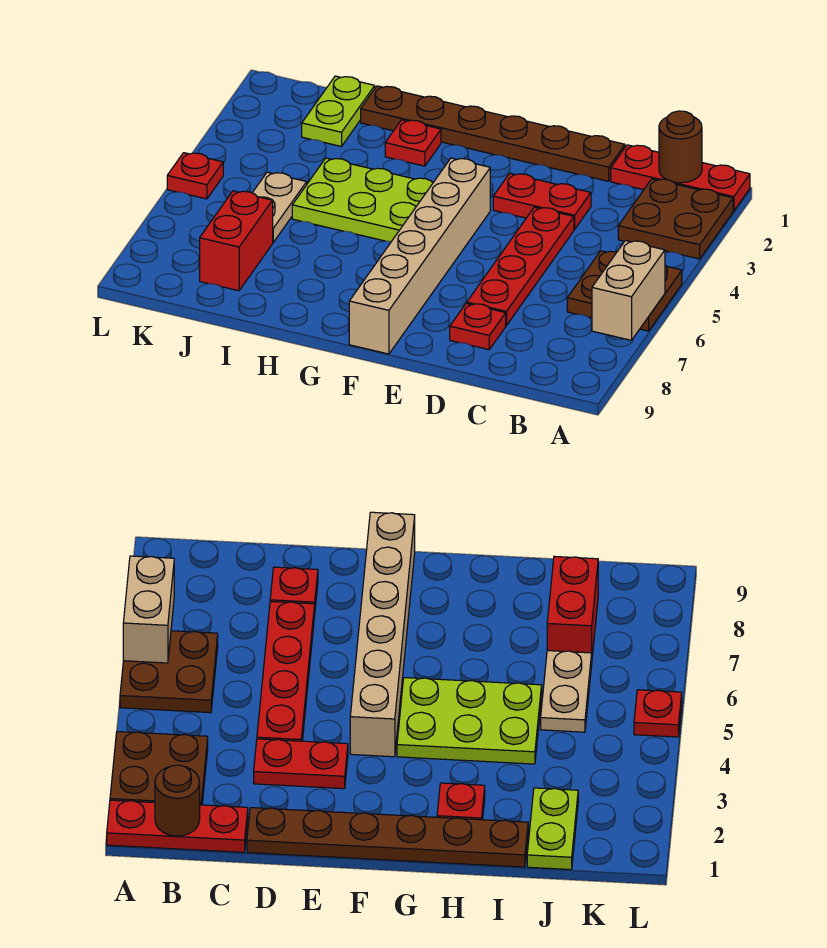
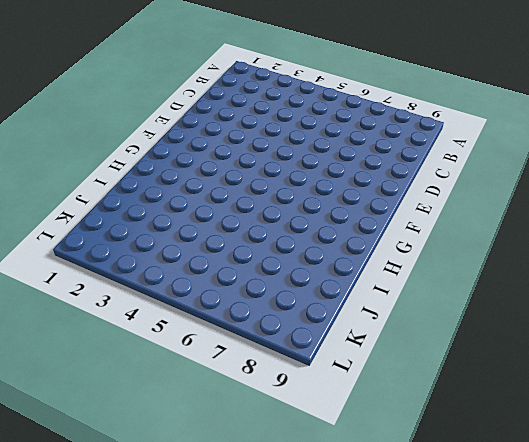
none -> red plate A1:C1 level 1
none -> brown plate A2:B3 level 1
none -> brown plate A5:B6 level 1

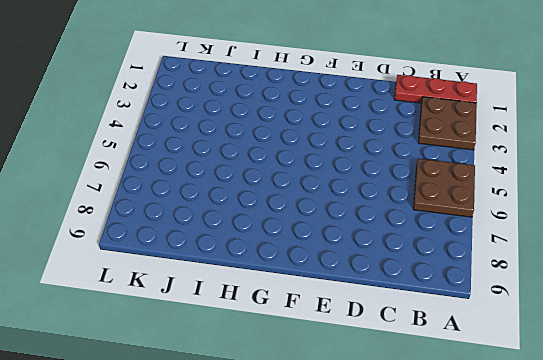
none -> brown plate D1:I1 level 1
none -> red plate D3:E3 level 1
none -> red plate D4:D7 level 1

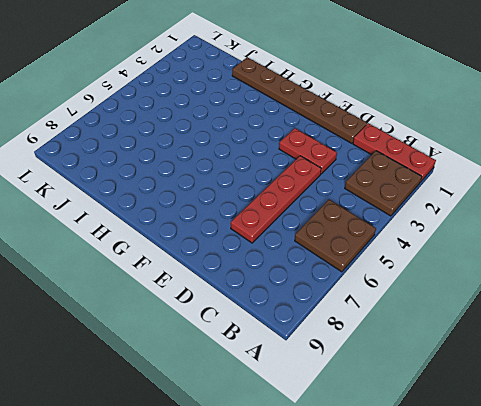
none -> red plate D8 level 1
none -> tan brick F4:F9 level 1
none -> lime plate G4:I5 level 1

